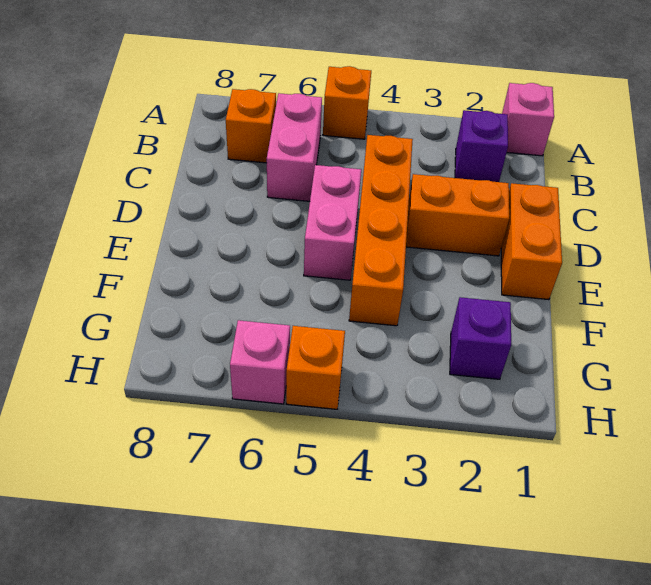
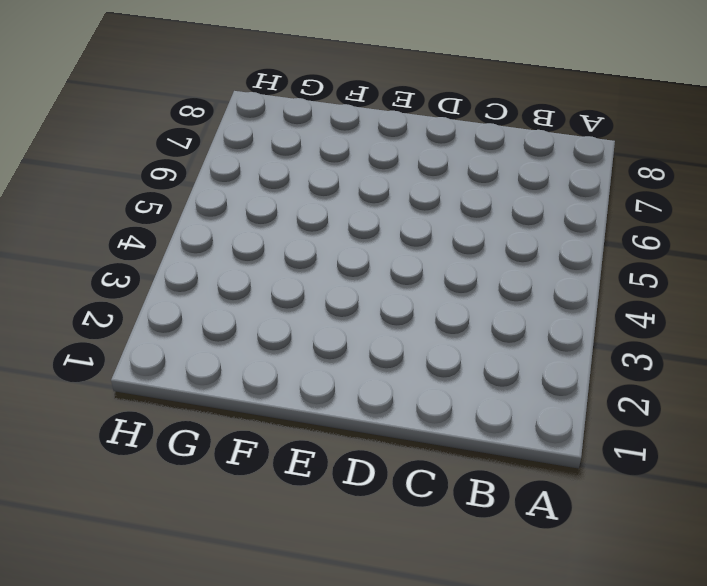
none -> pink brick A1 level 1
none -> orange brick A5 level 1
none -> purple brick B2 level 1

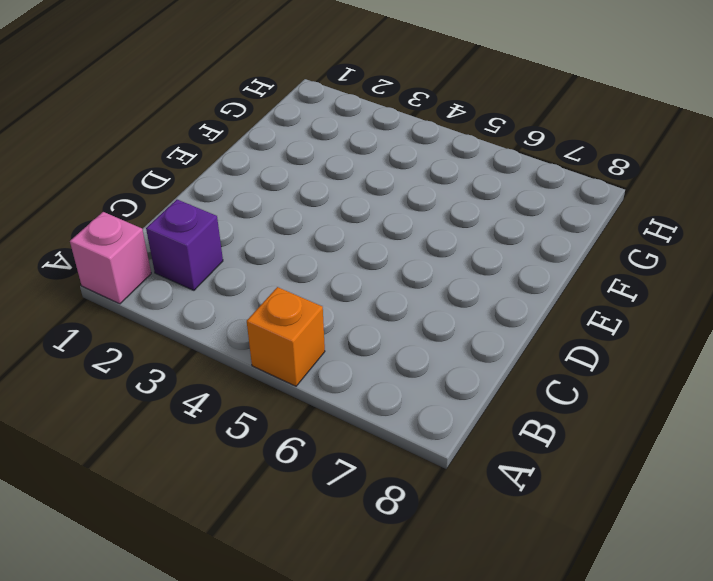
none -> pink brick B6:C6 level 1
none -> orange brick B7 level 1
none -> orange brick C4:F4 level 1

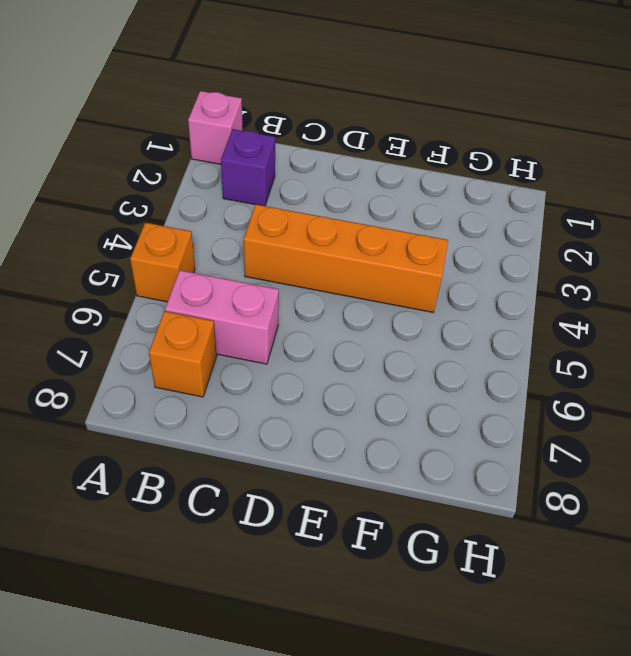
none -> orange brick D1:E1 level 1
none -> orange brick D2:D3 level 1
none -> pink brick D5:E5 level 1

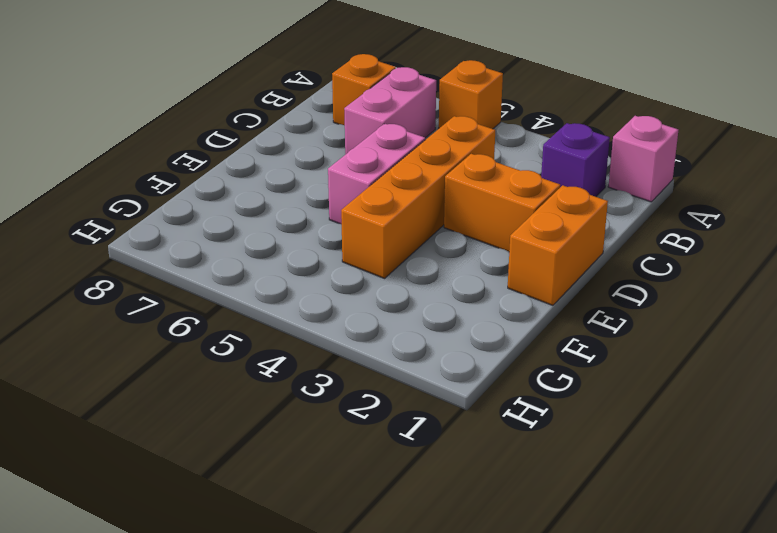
none -> purple brick G2 level 1
none -> orange brick H5 level 1
none -> pink brick H6 level 1

